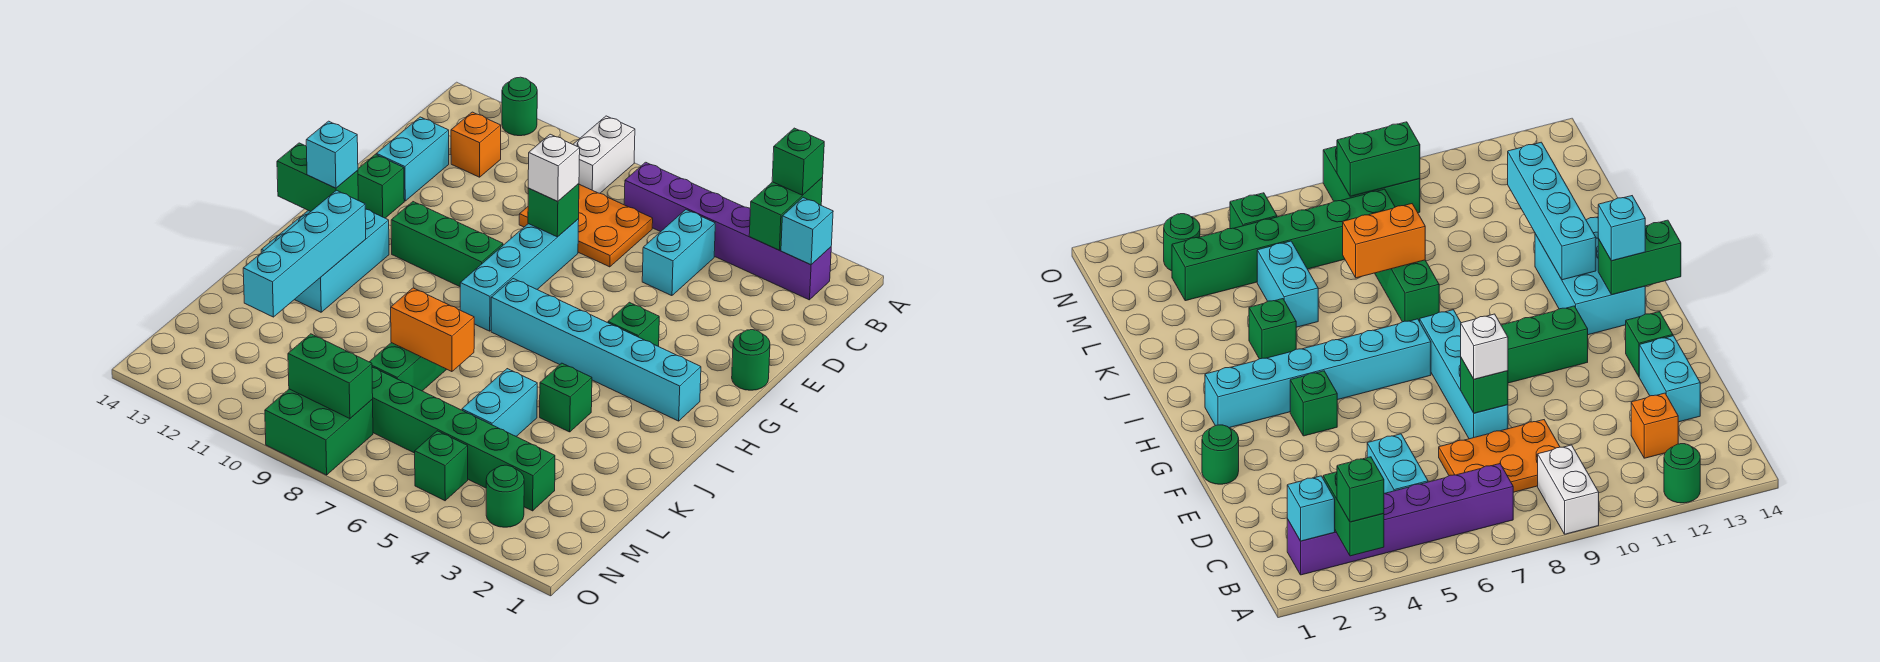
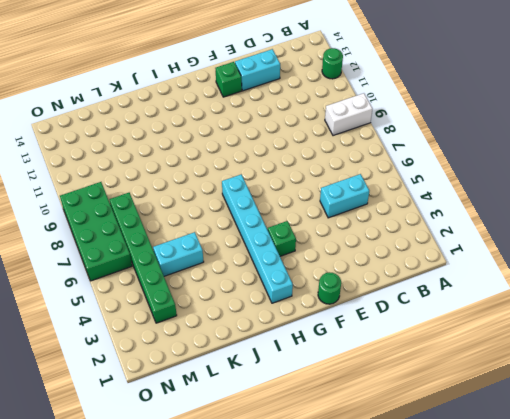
green brick N6:O9 level 1 -> green brick N8:O9 level 1
none -> purple brick B2:B7 level 1
none -> orange plate C7:D9 level 1
none -> orange brick C12 level 1
none -> cyan brick E8:H8 level 1

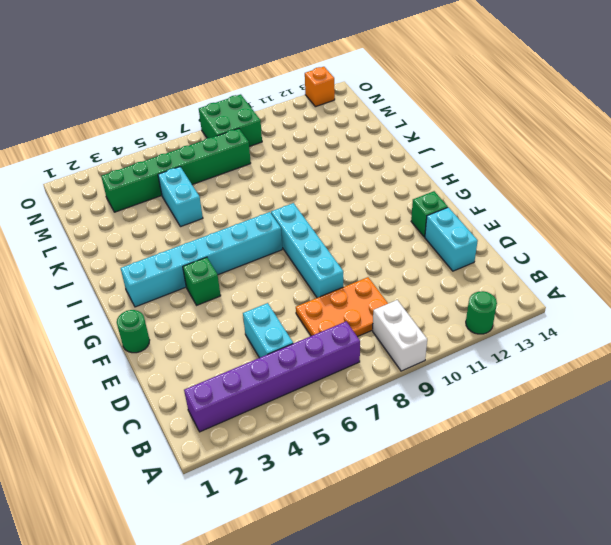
orange brick O13 level 1 -> orange brick C12 level 1
none -> green brick G9:G11 level 1
none -> cyan brick H12:J13 level 1
none -> green brick J4 level 1
none -> green brick J8:L8 level 1

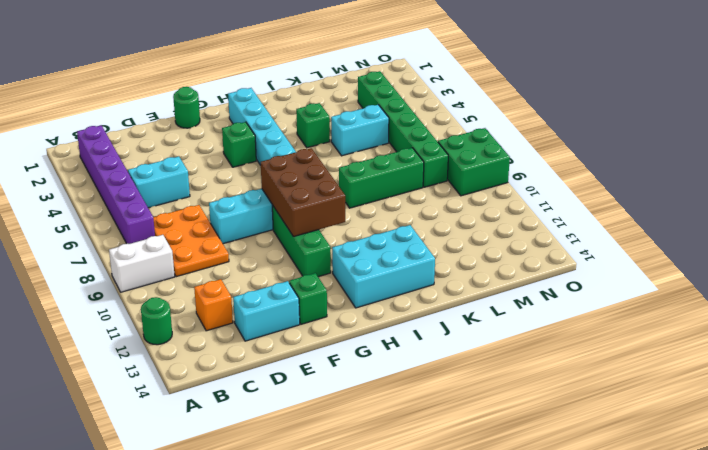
brown brick G8:H10 level 2 -> none
none -> green round brick N3 level 1
none -> green brick N5 level 1
none -> green brick A3:B3 level 2
none -> cyan brick B2 level 2

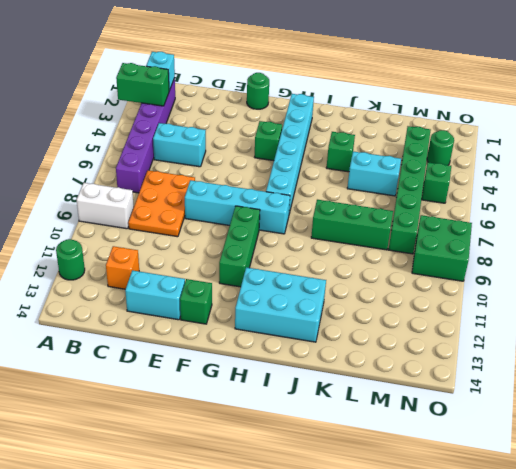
none -> green brick E8 level 2
none -> green brick H13:H14 level 2
none -> cyan brick I12:L12 level 2
none -> orange brick K7:K8 level 2

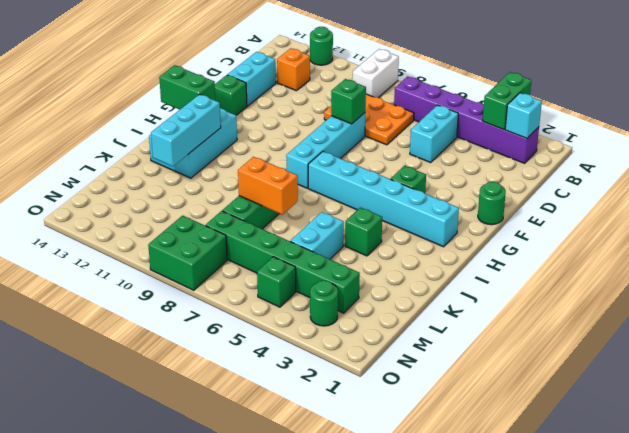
cyan brick I12:K12 level 2 -> cyan brick I12:L12 level 2
none -> green brick G9:G11 level 1
none -> green brick N8:N9 level 2
none -> green brick A3 level 3
none -> white brick E8 level 3

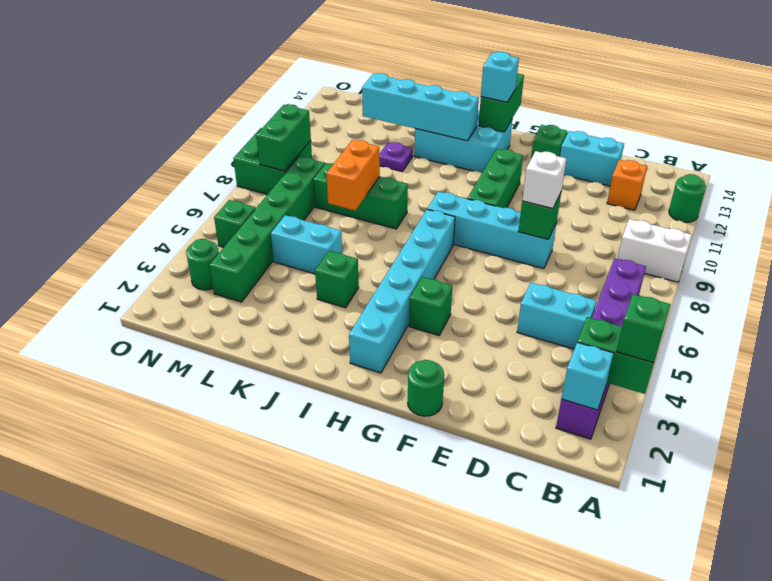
purple plate K11 level 1 -> none
none -> orange plate C7:D9 level 1

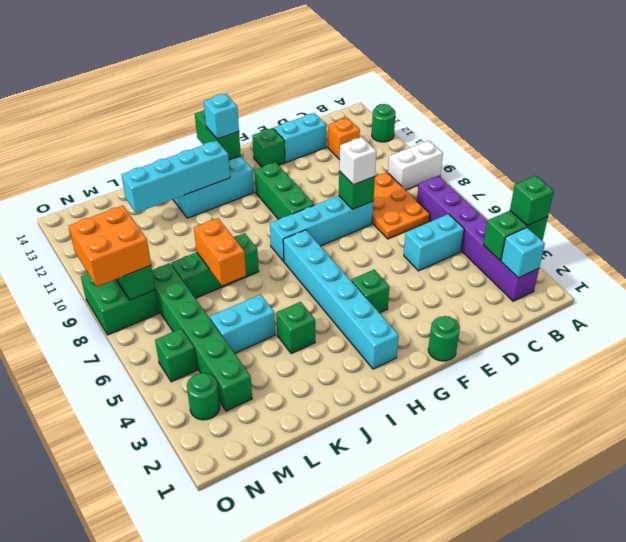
orange brick N8:O9 level 3 -> none

